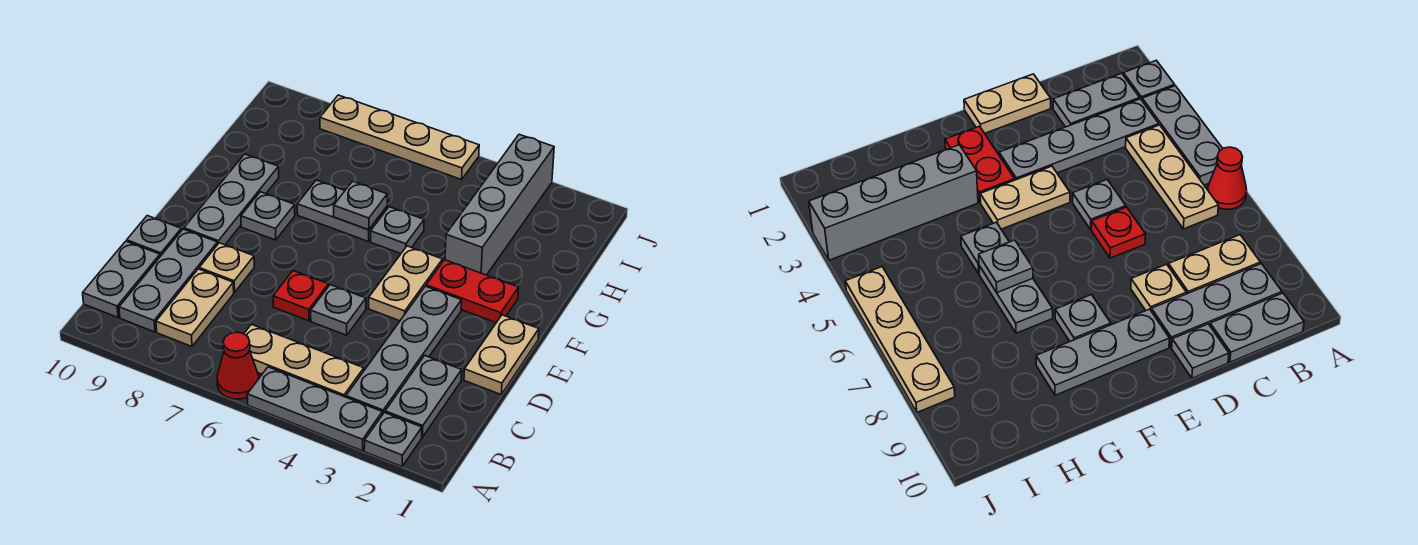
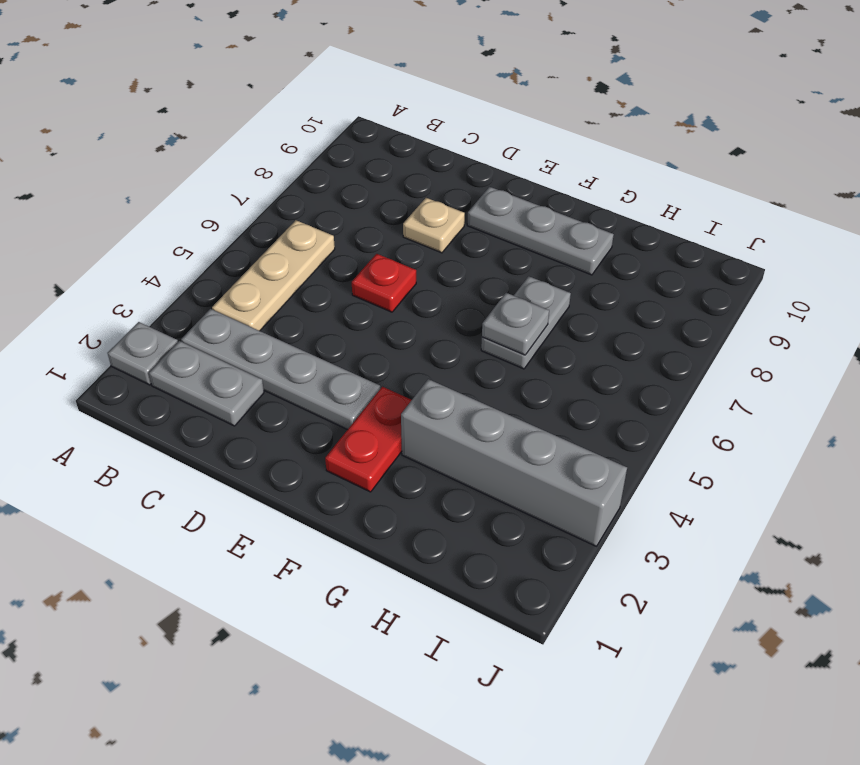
none -> grey plate A3:A5 level 1
none -> red cone A6 level 1
none -> tan plate B8:C8 level 1

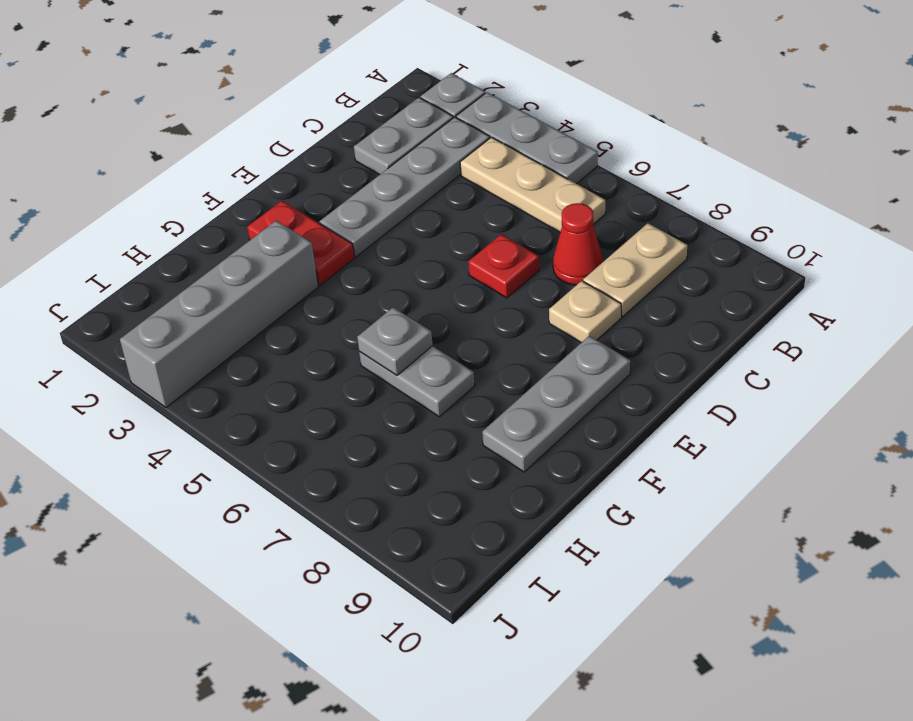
red cone C7 level 1 -> red cone A6 level 1
none -> grey plate B9:D9 level 1
none -> grey plate B10:C10 level 1
none -> tan plate D1:E1 level 1

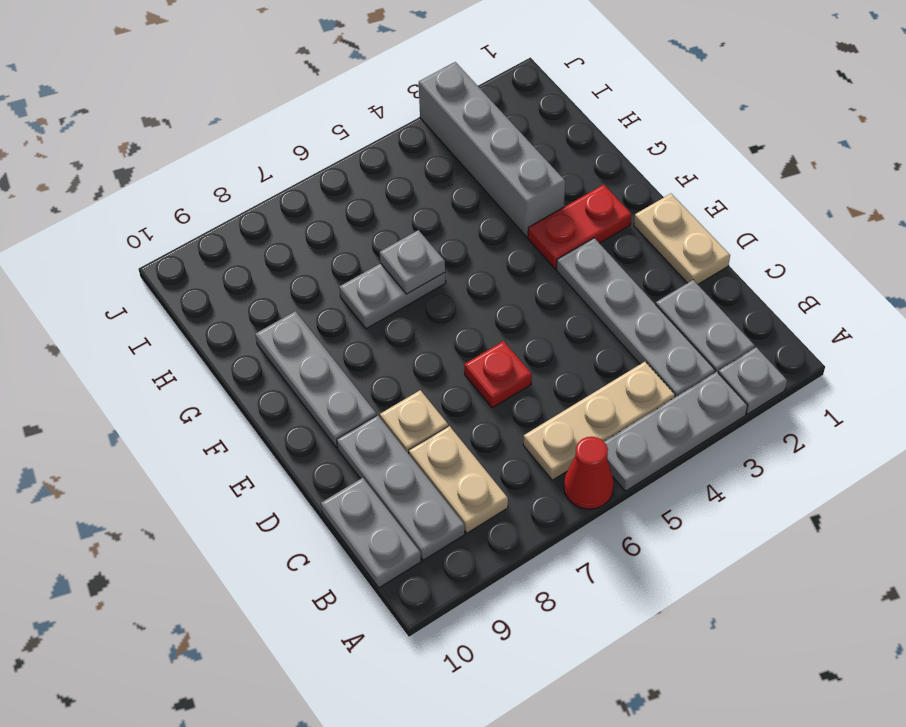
none -> grey plate D5 level 1
none -> grey plate D10 level 1
none -> tan plate E4:F4 level 1

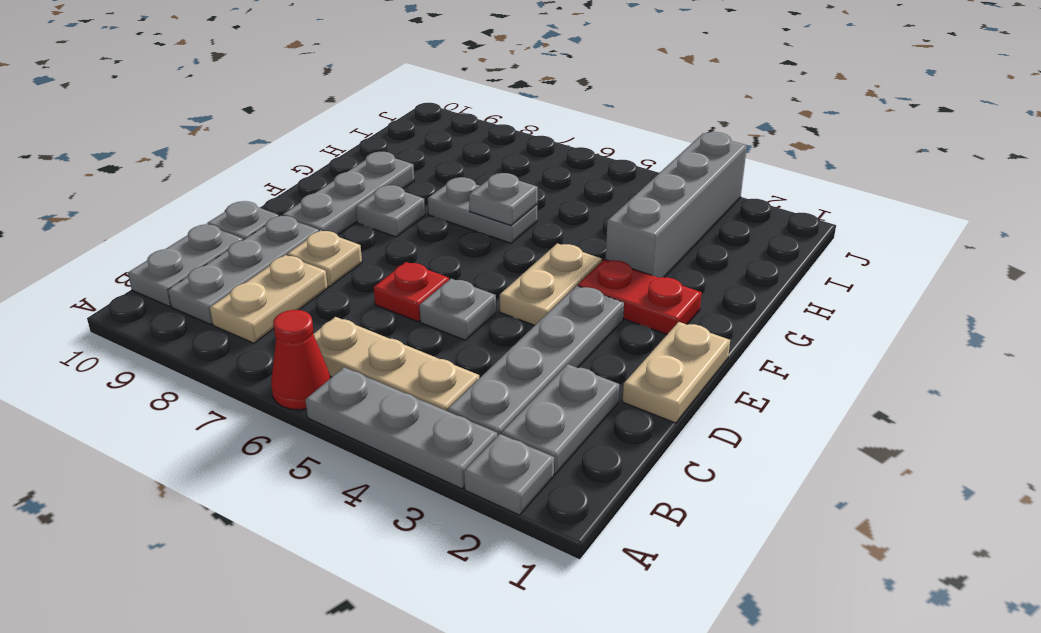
none -> grey plate G5 level 1
none -> tan plate J5:J8 level 1

